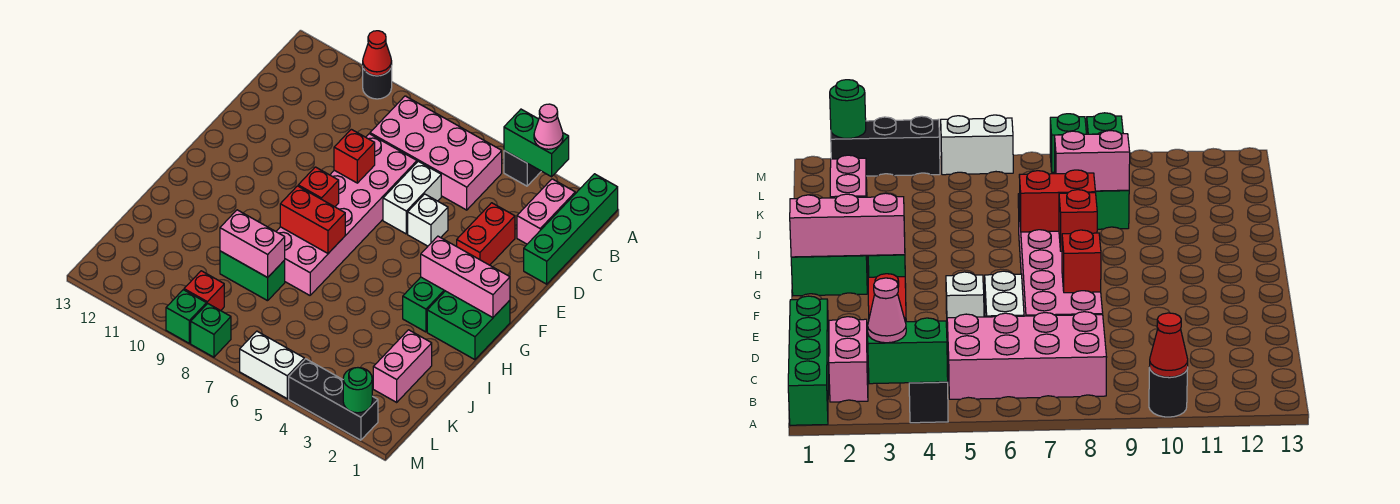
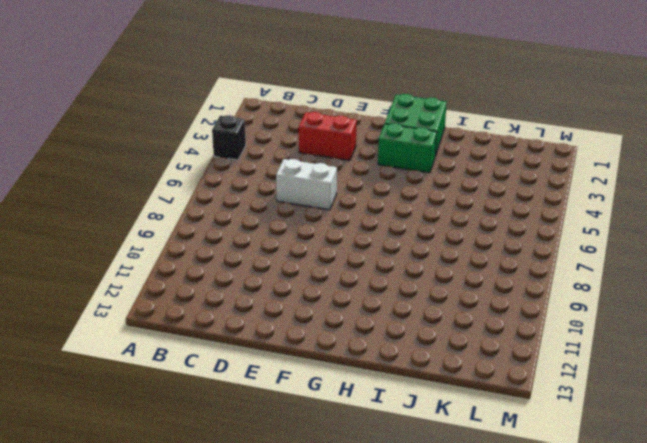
none -> green brick A1:D1 level 1
none -> black round brick A10 level 1
none -> pink brick B2:C2 level 1

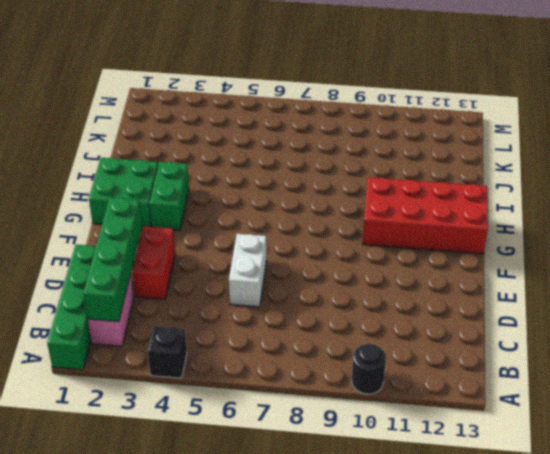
green brick B2:E2 level 2 -> none
red brick G10:H13 level 1 -> none
none -> pink brick B5:C8 level 1
none -> pink brick D7:I8 level 1
none -> white brick E5 level 1

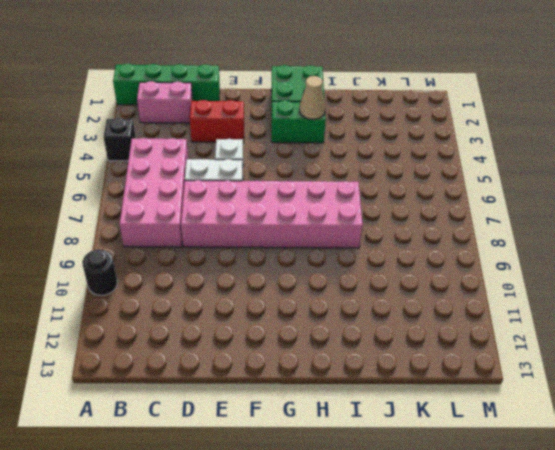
tan cone H3 level 2 -> none
none -> pink brick J2:K2 level 1
none -> green brick J8:J9 level 1
none -> red brick L9 level 1

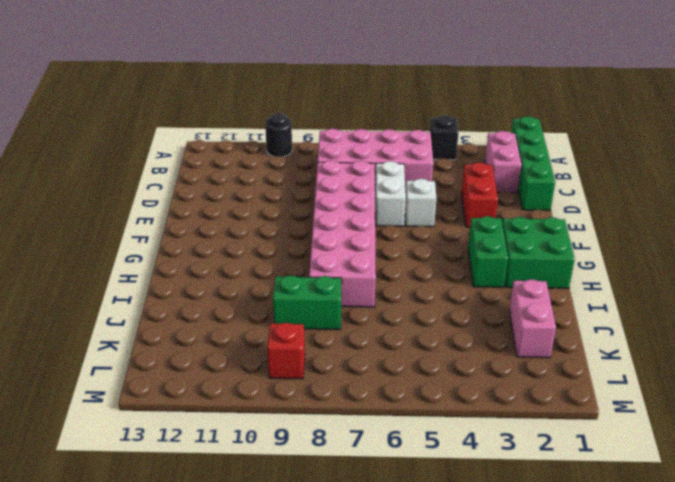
none -> black brick M2:M4 level 1
none -> white brick M5:M6 level 1
none -> green brick M8 level 1

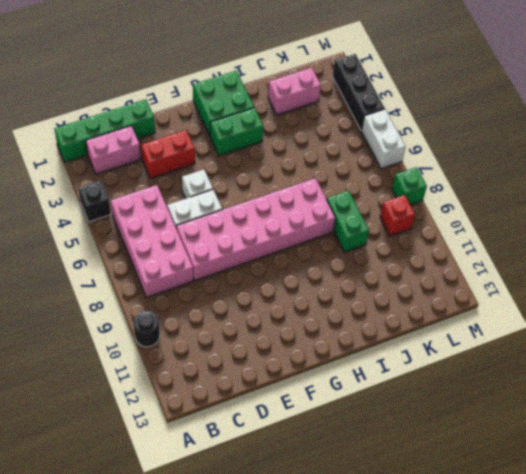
none -> green brick M9 level 1
none -> green brick A3:A4 level 2
none -> red cone A10 level 2

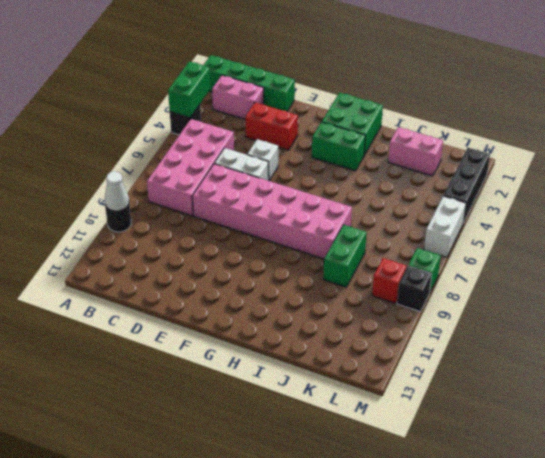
white cone A10 level 2 -> red cone A10 level 2
black brick M9 level 1 -> green brick M9 level 1
none -> red brick E8 level 2
none -> pink brick G1:G3 level 2
none -> red brick G8 level 2

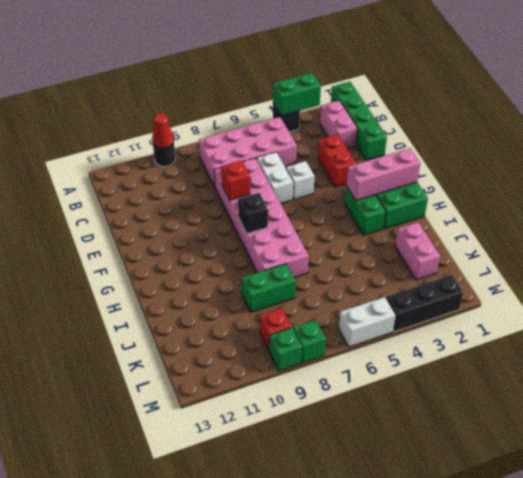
black brick G8 level 2 -> red brick G8 level 2
none -> red brick H7:H8 level 2
none -> pink brick J8:J9 level 2
none -> green round brick M2 level 2

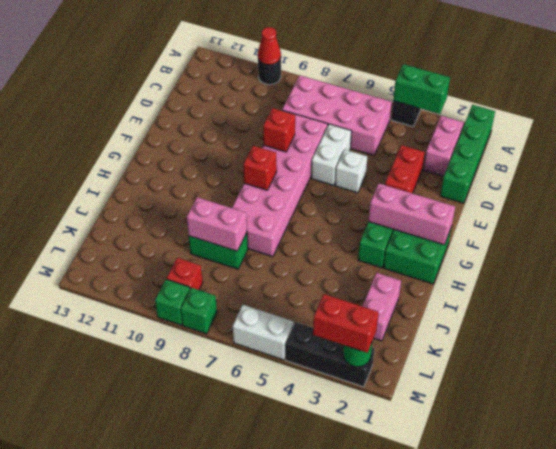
red brick M2:M3 level 3 -> red brick H7:H8 level 2
none -> pink cone A3 level 3

